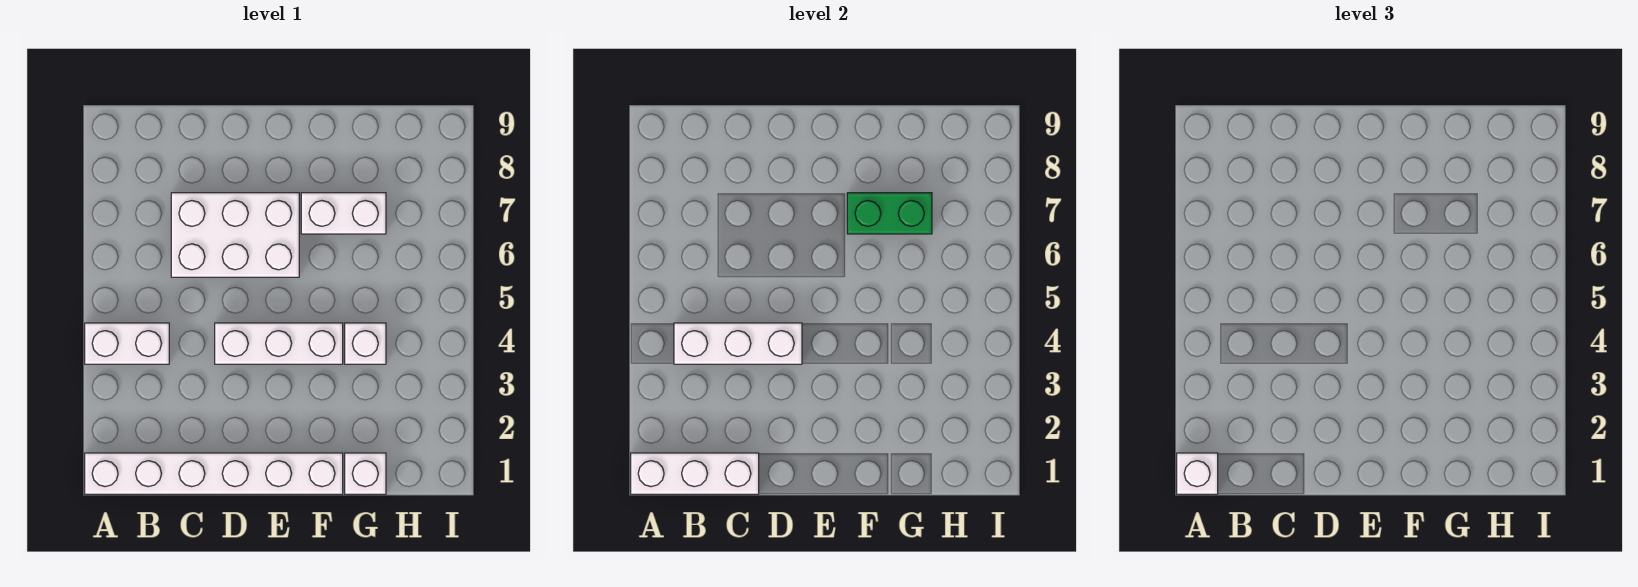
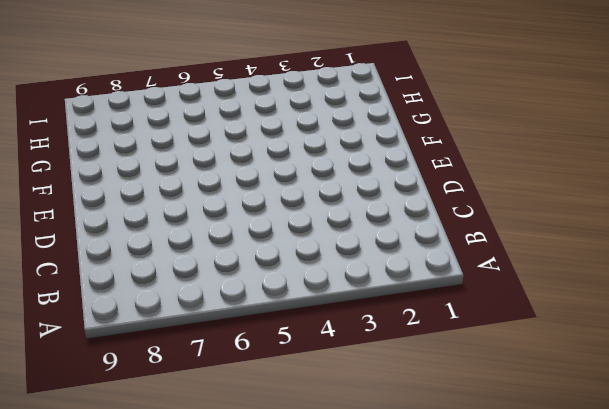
none -> white brick A1:F1 level 1
none -> white brick A4:B4 level 1

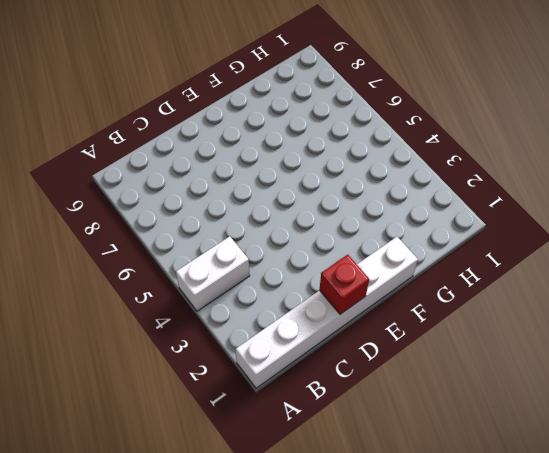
red brick D1 level 2 -> none
none -> white brick C6:E7 level 1
none -> white brick D4:F4 level 1

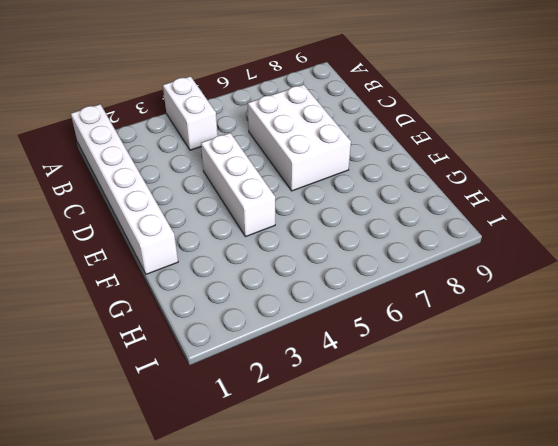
none -> white brick F7:G7 level 1
none -> white brick G1 level 1

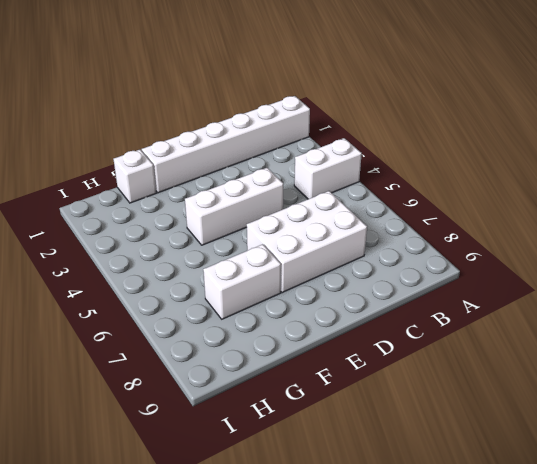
none -> white brick G4 level 1
none -> white brick A1:C1 level 2

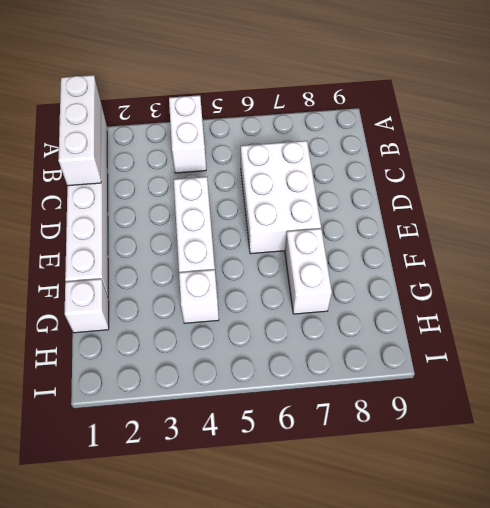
none -> white brick B4:D4 level 2
none -> green brick F7:G7 level 2

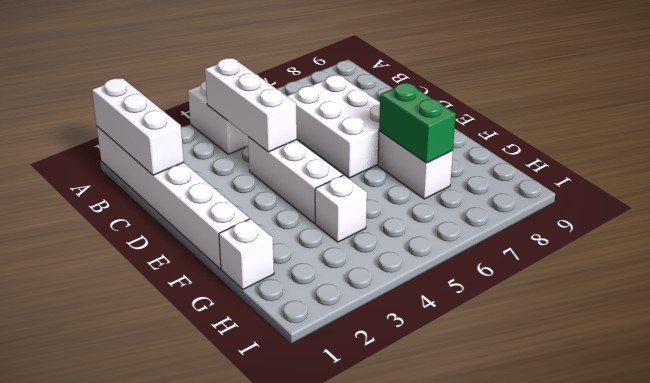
none -> white brick A1 level 3

